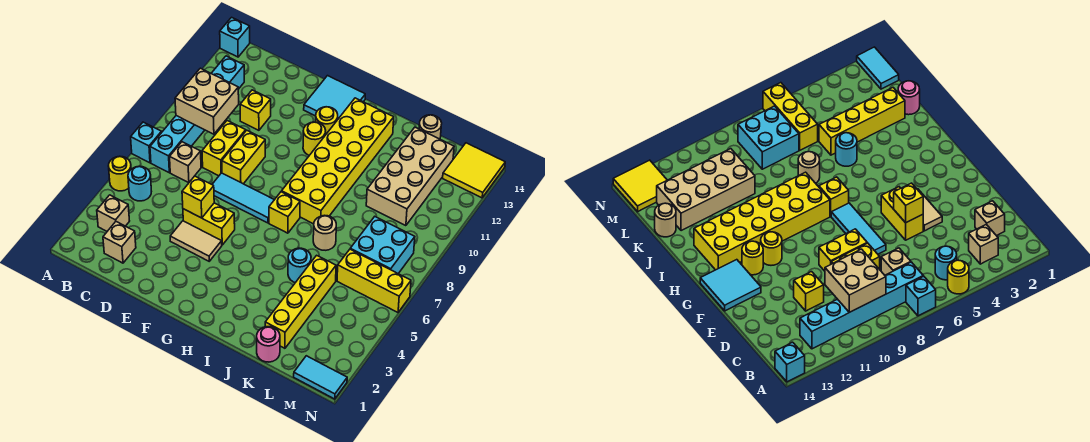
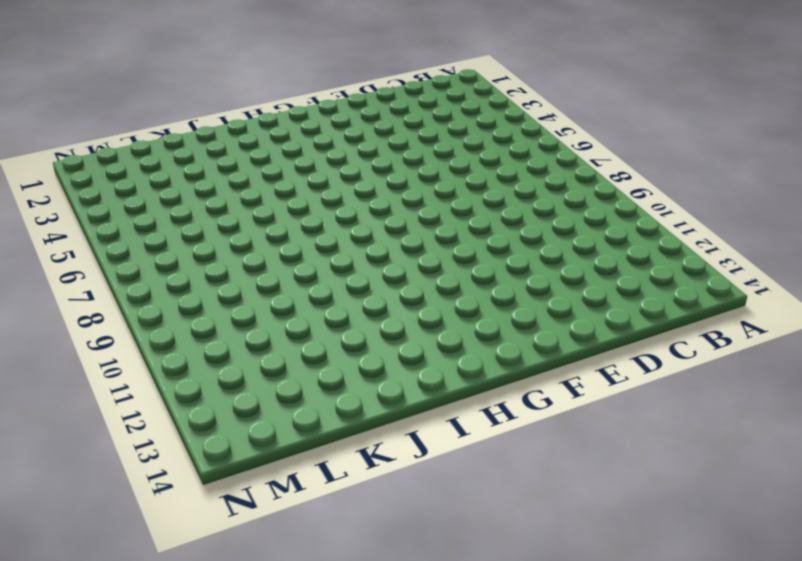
none -> yellow round brick A5 level 1
none -> cyan brick A7 level 1
none -> cyan brick A14 level 1
none -> tan brick B3 level 1

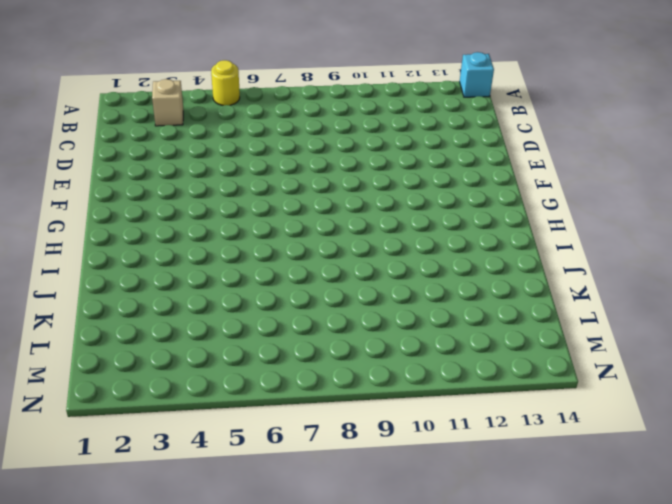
none -> cyan brick A7 level 1
none -> cyan round brick B5 level 1
none -> cyan brick B7:B12 level 1
none -> tan brick C2 level 1

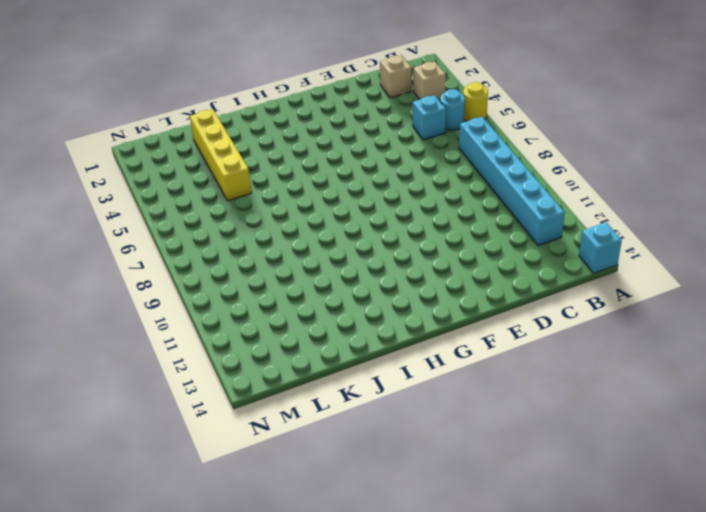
cyan brick C5 level 1 -> cyan brick A7 level 1
none -> tan brick C7 level 1
none -> yellow brick D8:D9 level 1
none -> yellow brick D11 level 1
none -> tan tile E4:F4 level 1

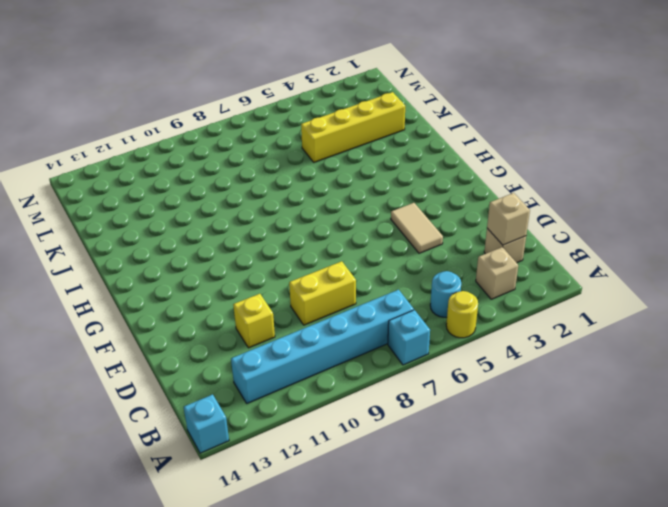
tan brick C2 level 2 -> tan brick C7 level 1
none -> yellow brick E5:F5 level 1
none -> cyan tile E7:G7 level 1
none -> yellow brick E8:E9 level 1
none -> cyan tile F13:G14 level 1

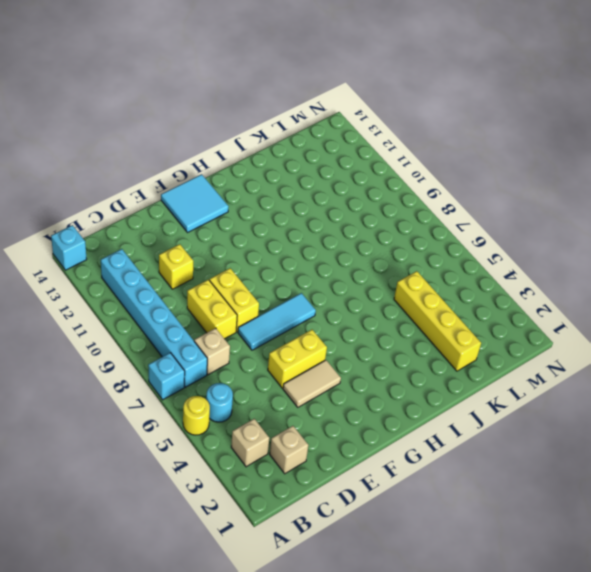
none -> yellow round brick G11 level 1
none -> yellow round brick G12 level 1
none -> yellow brick H7 level 1
none -> yellow brick H8:I13 level 1

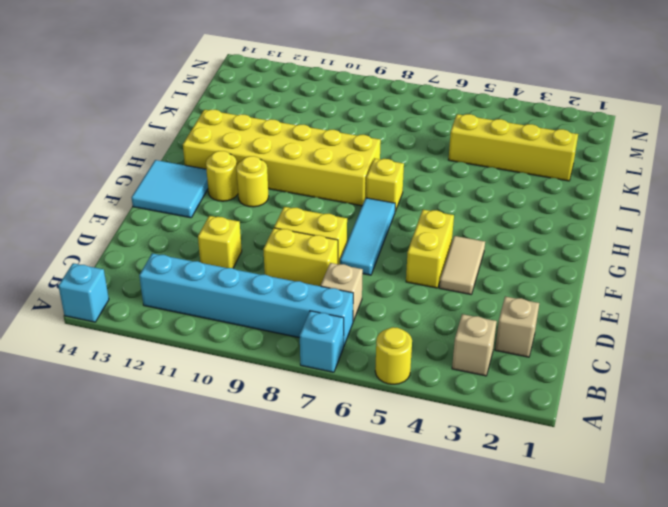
none -> cyan round brick B5 level 1
none -> cyan round brick J5 level 1
none -> tan round brick J7 level 1
none -> pink round brick K1 level 1

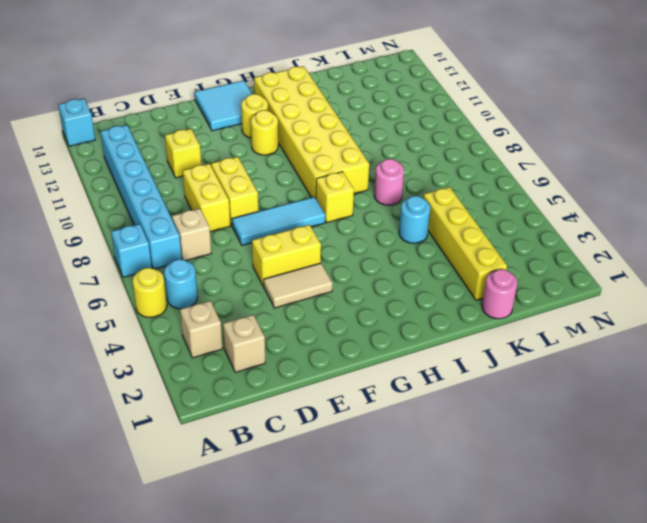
pink round brick J7 level 1 -> tan round brick J7 level 1
none -> tan brick K10:L13 level 1
none -> tan round brick K14 level 1
none -> yellow brick L6:N6 level 1
none -> cyan brick L7:M8 level 1

